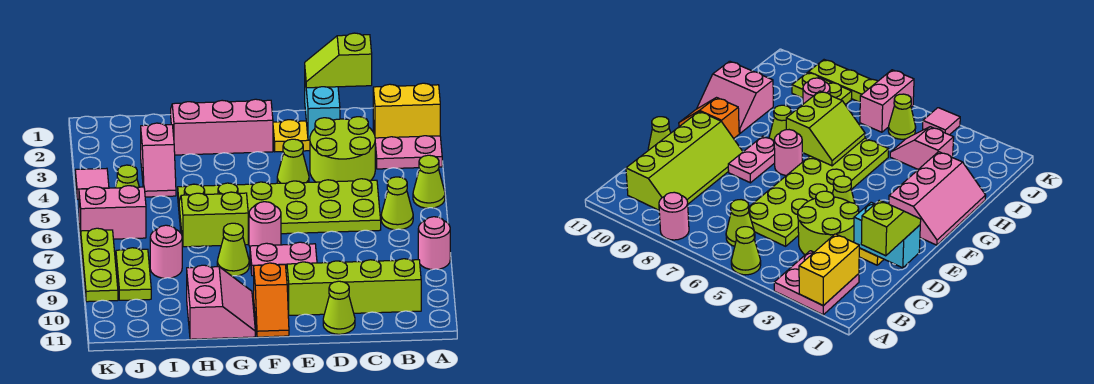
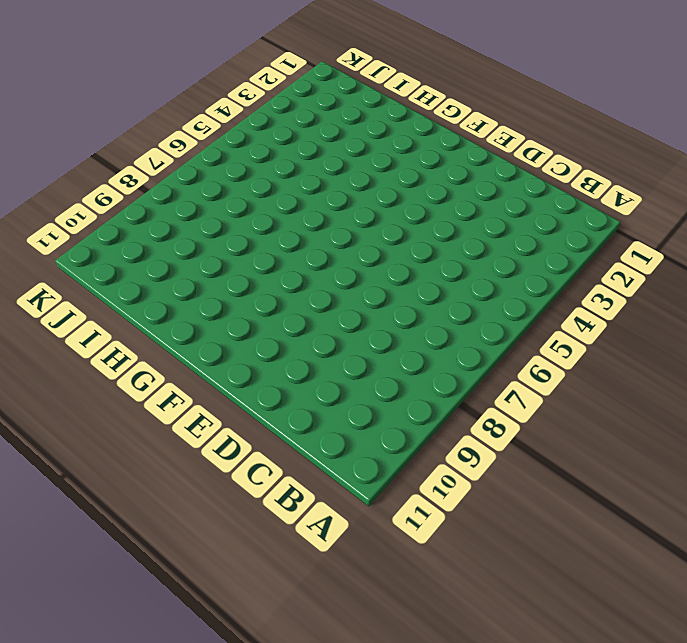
none -> pink plate A2:B3 level 1
none -> lime cone A5 level 1
none -> pink round brick A8 level 1

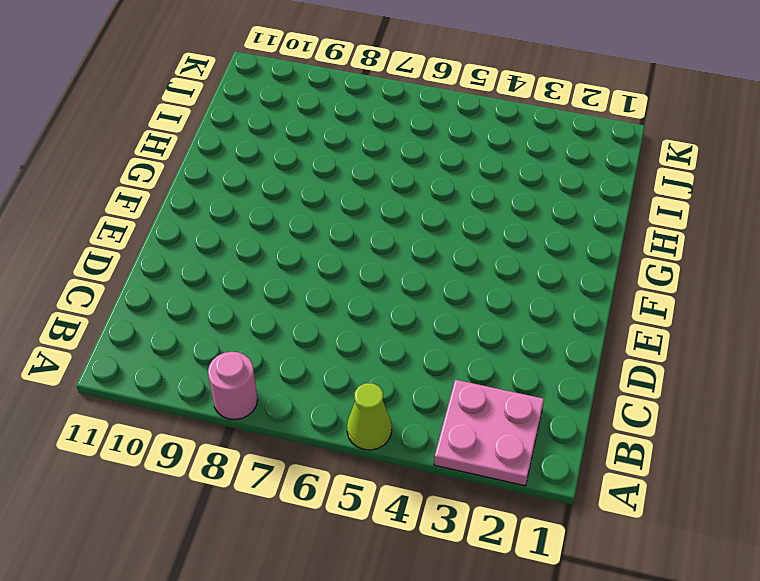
none -> lime cone B6 level 1
none -> lime slope B9:E10 level 1 top 10
none -> lime round brick C3:D4 level 1

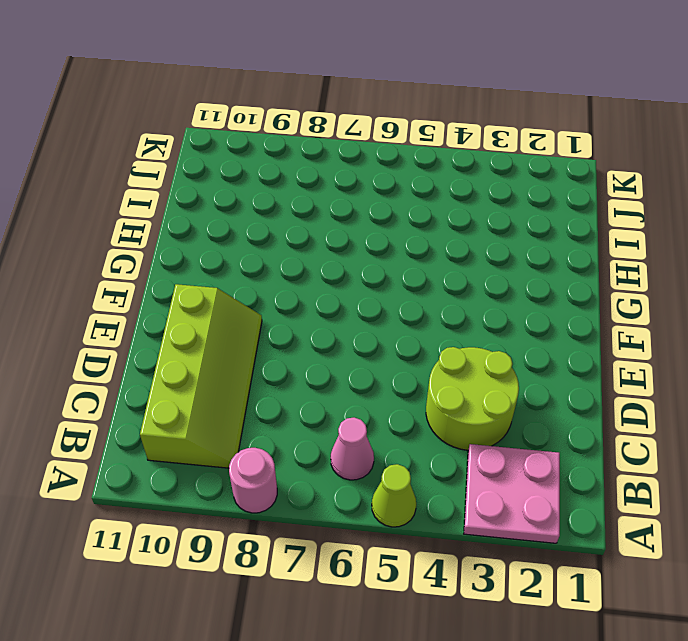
pink cone B6 level 1 -> lime cone B6 level 1
none -> lime plate C5:H6 level 1
none -> yellow plate D2:E2 level 1
none -> lime cone D11 level 1

